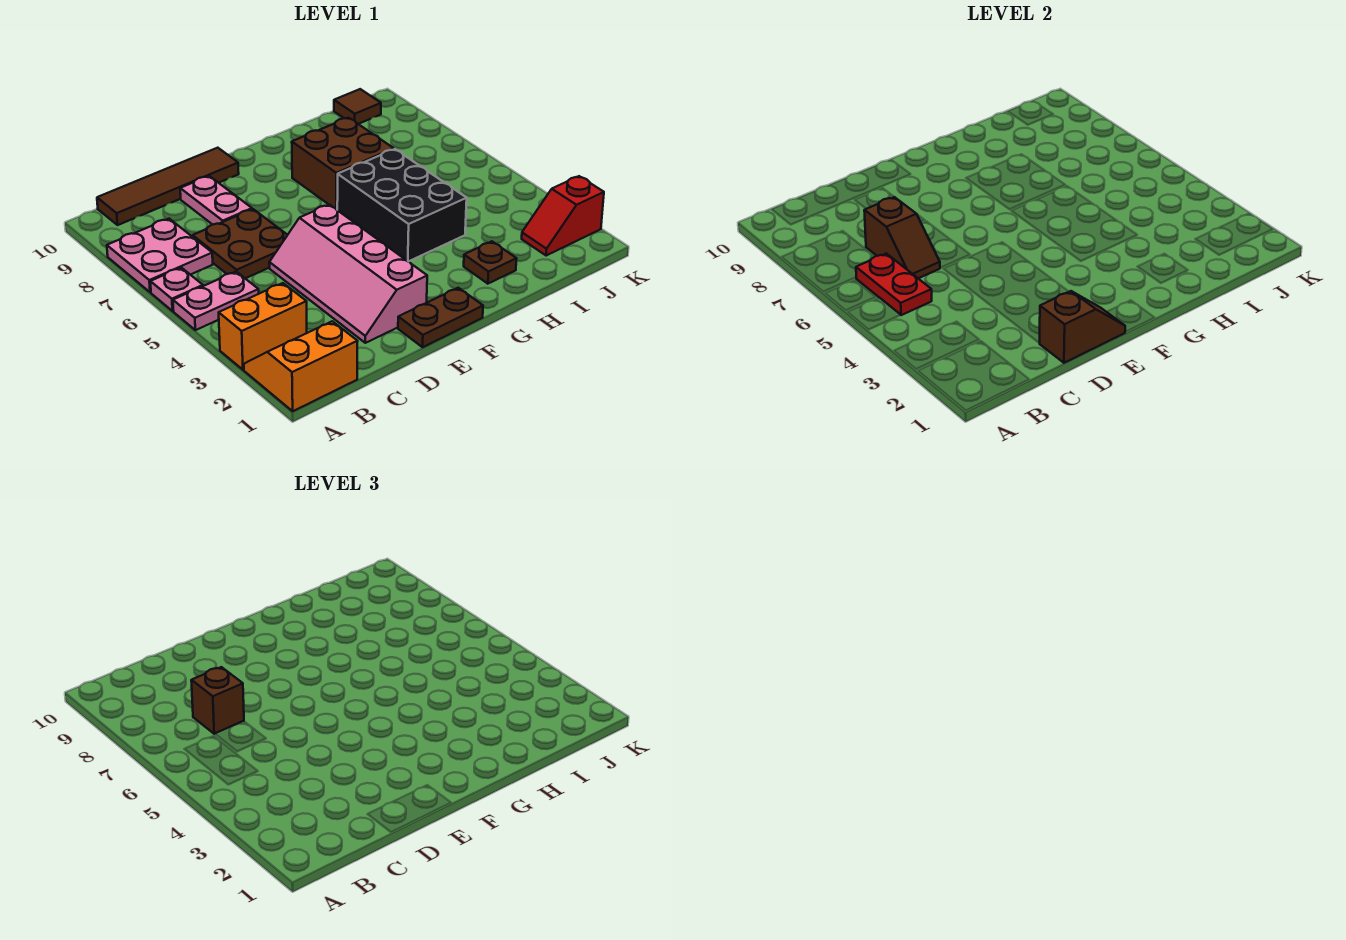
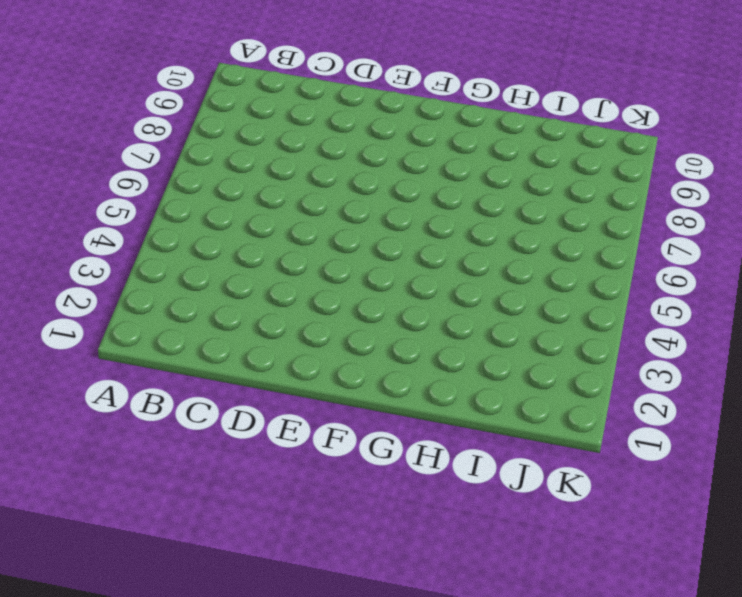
none -> orange slope A1:B2 level 1 top 1
none -> orange brick A3:B3 level 1
none -> pink plate A5:B5 level 1

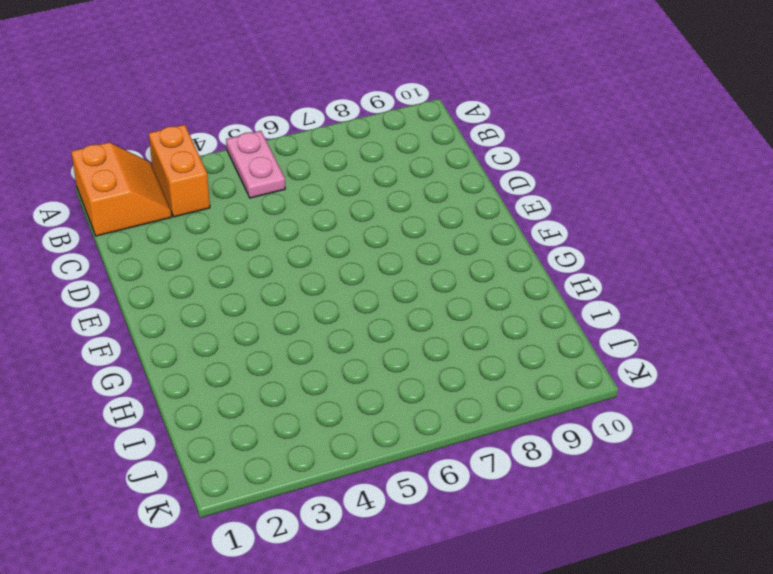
none -> pink plate A6 level 1
none -> pink plate A7:B8 level 1
none -> brown tile B10:E10 level 1

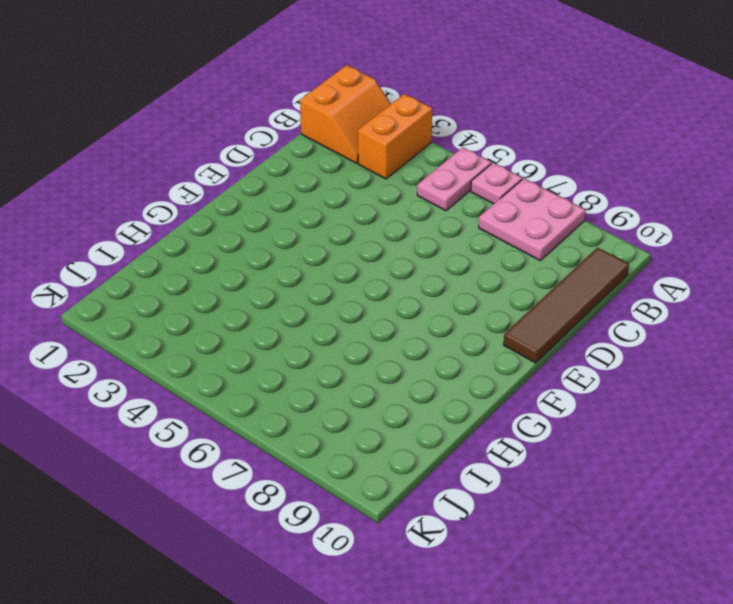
none -> brown plate C6:D7 level 1
none -> pink slope D2:E5 level 1 top E
none -> pink plate D8:D9 level 1

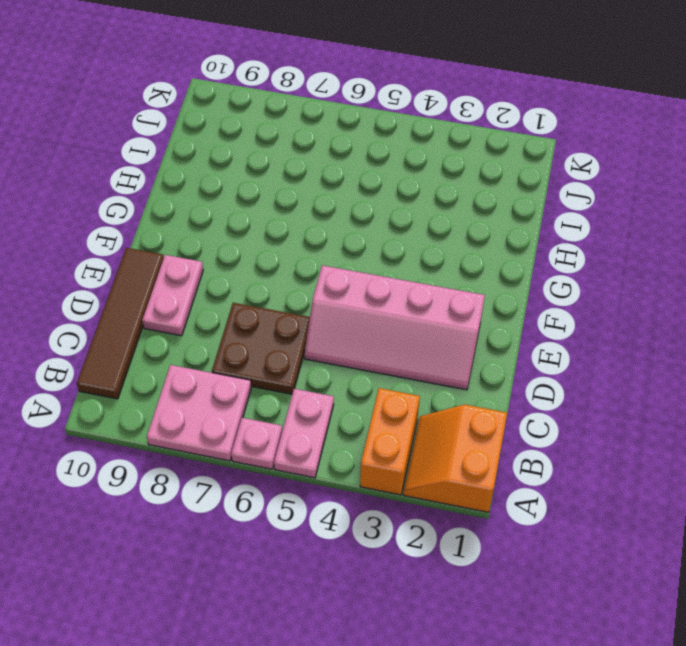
pink plate D9:E9 level 1 -> pink plate D8:D9 level 1
none -> brown plate E1:F1 level 1
none -> black brick G4:H6 level 1
none -> brown brick G7:H8 level 1

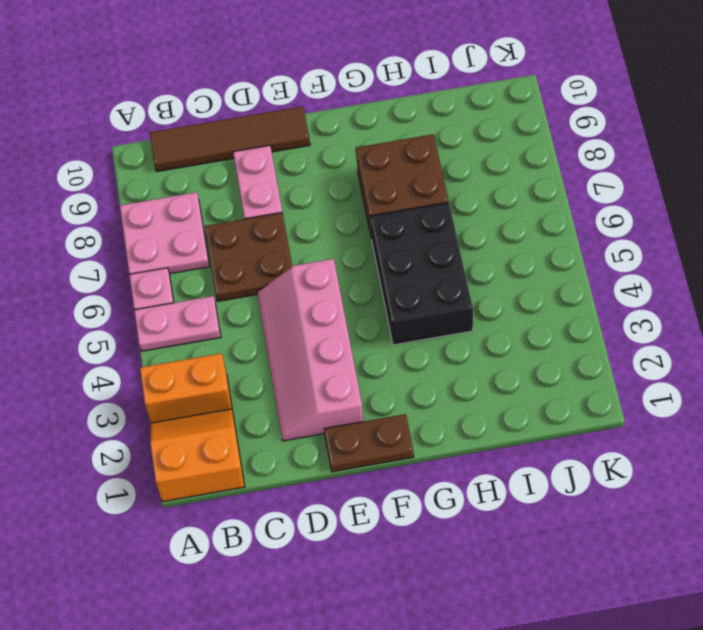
none -> brown plate H2 level 1
none -> red slope J2:K2 level 1 top K
none -> brown tile J10 level 1

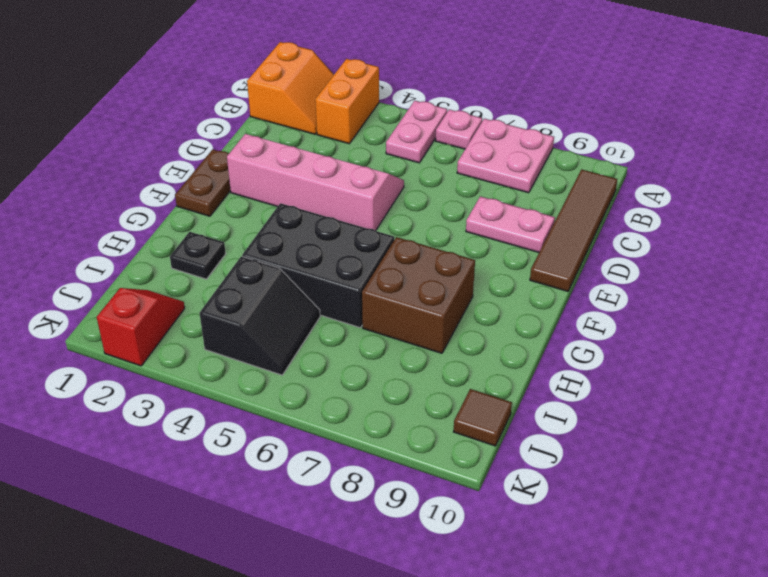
black plate H2 level 1 -> brown plate H2 level 1
black slope I4:J5 level 1 top 4 -> none
none -> brown plate C6:D7 level 1
none -> red plate B5:B6 level 2
none -> brown slope C6:C7 level 2 top 7

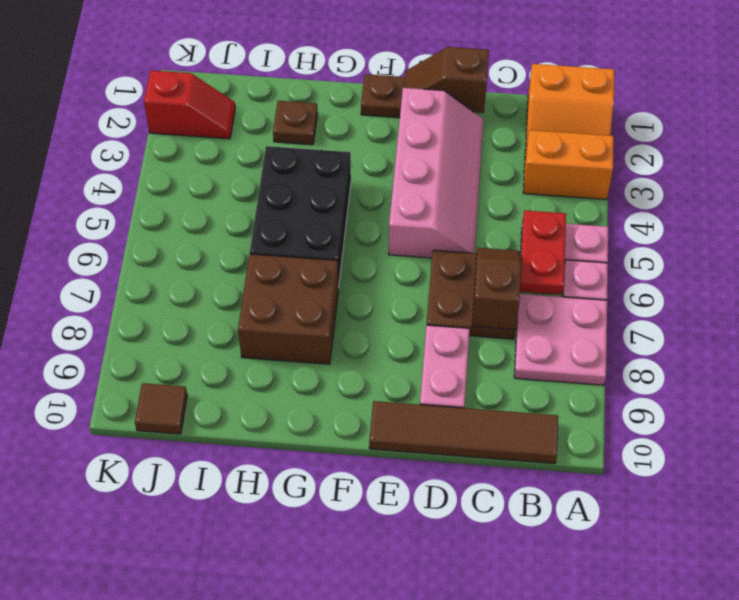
none -> brown brick C7 level 3

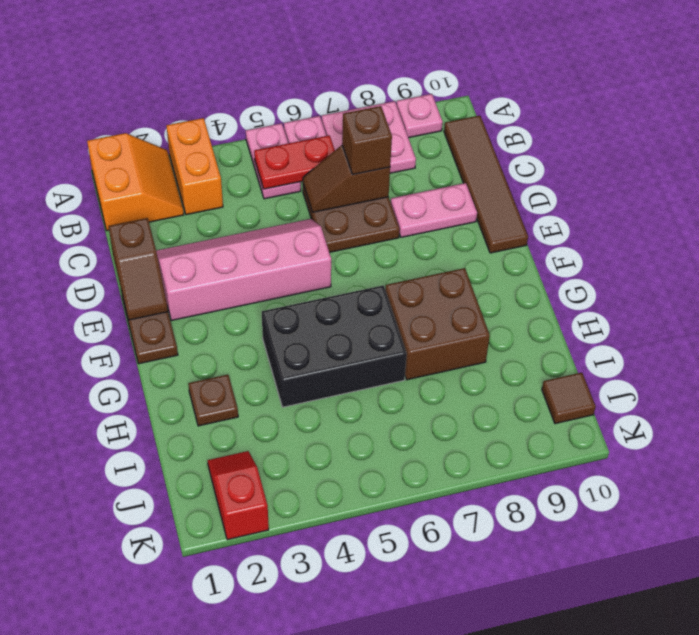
pink plate A9 level 1 -> none

